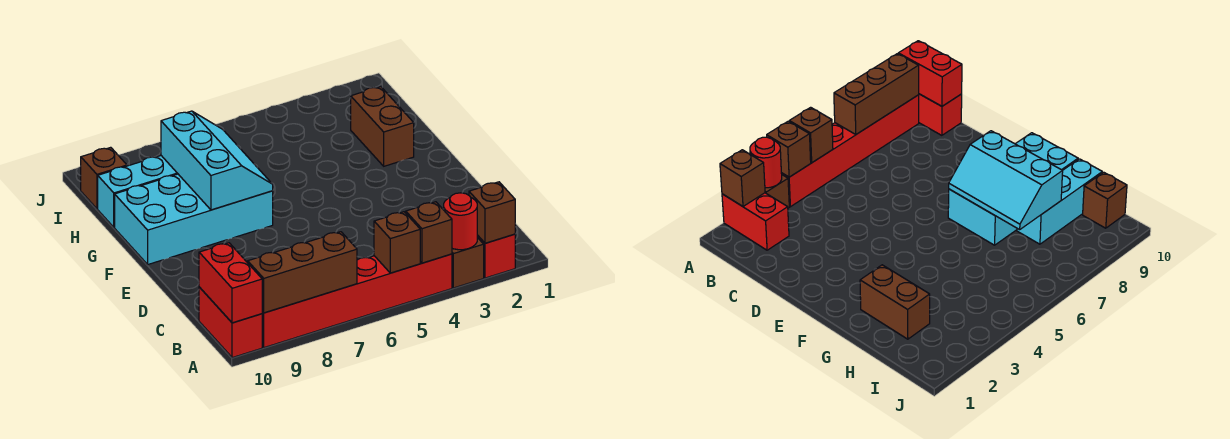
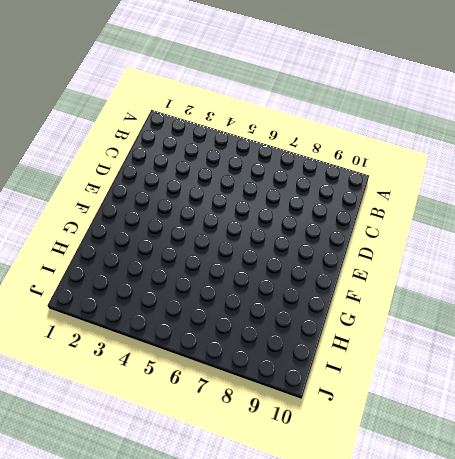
none -> red brick A2:B2 level 1
none -> brown brick A3 level 1
none -> red brick A4:A9 level 1

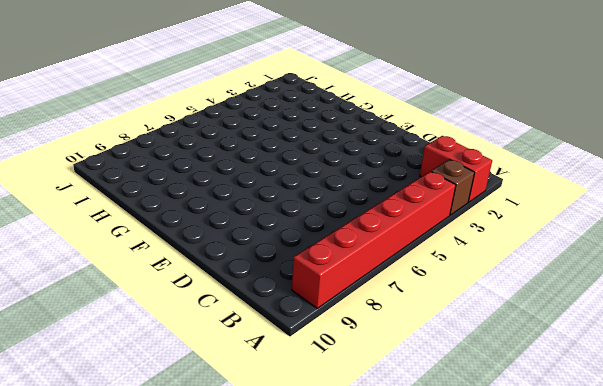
none -> red brick A10:B10 level 1
none -> cyan brick F7:G10 level 1
none -> brown brick G2:H2 level 1

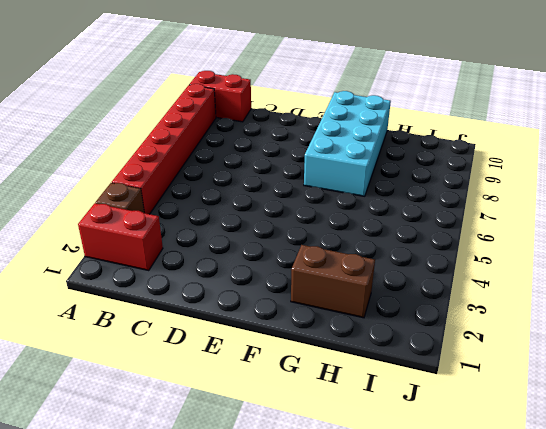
none -> cyan brick H8:H10 level 1
none -> brown brick I10 level 1
none -> brown brick A2 level 2

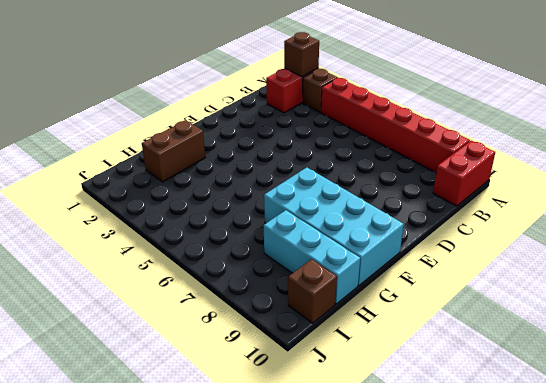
none -> red round brick A3 level 2
none -> brown brick A4 level 2
none -> brown brick A5 level 2

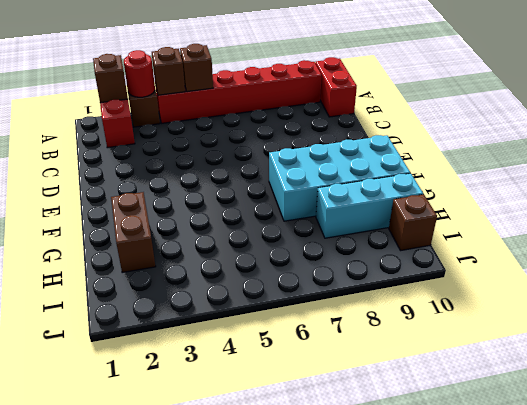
none -> brown brick A7:A9 level 2
none -> red brick A10:B10 level 2
none -> cyan slope F7:H8 level 2 top 8

